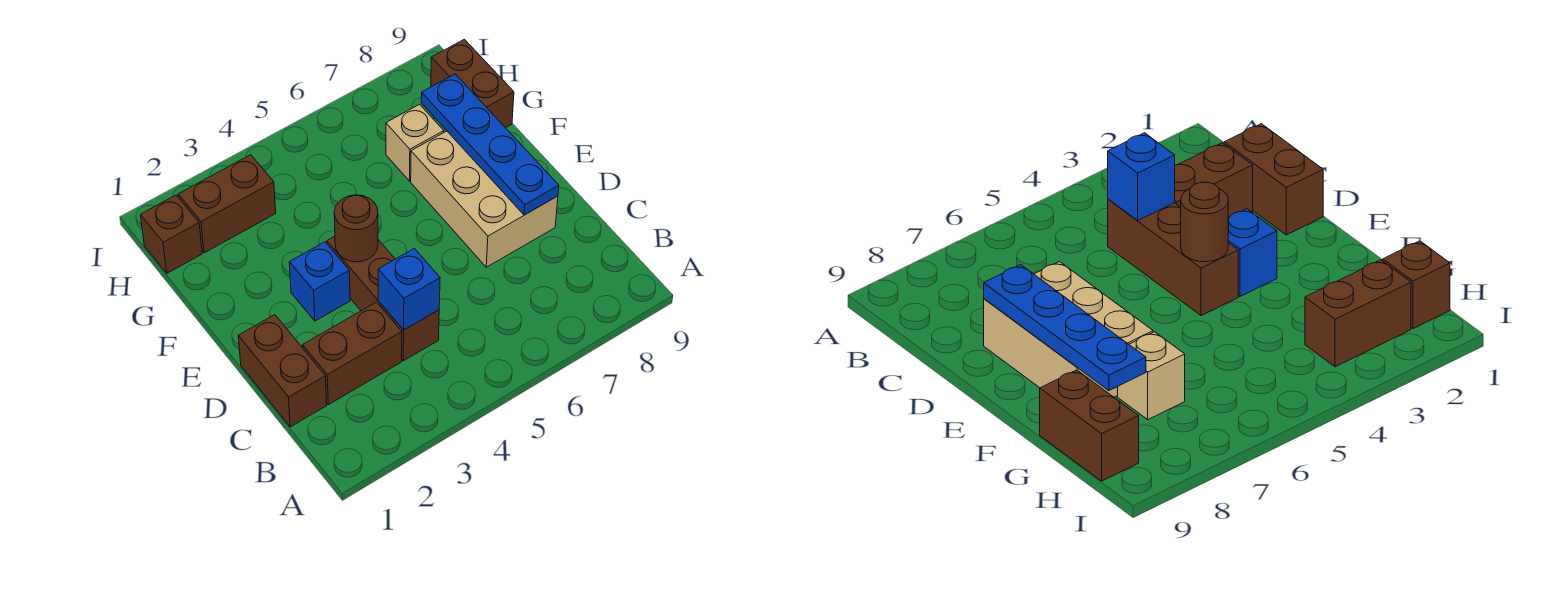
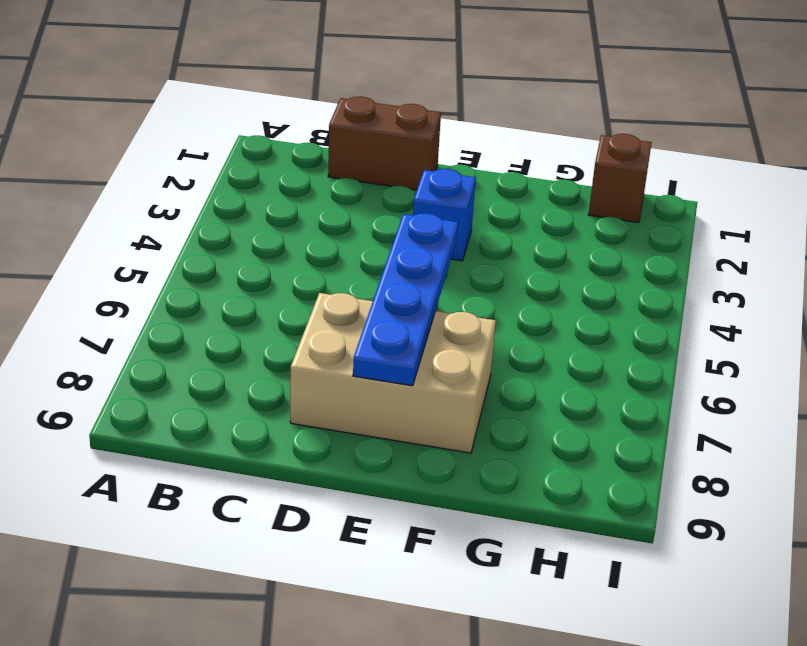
blue plate E5:E8 level 2 -> blue plate D8:G8 level 2
none -> brown brick C2:C3 level 1
none -> brown brick C4:E4 level 1
none -> tan brick G7 level 1

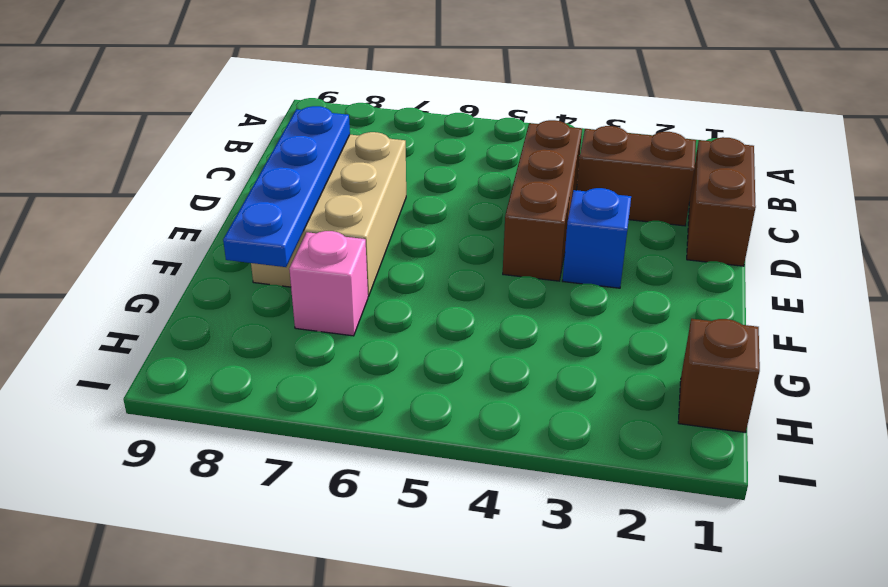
pink brick G7 level 1 -> tan brick G7 level 1
none -> brown brick G9:H9 level 1
none -> brown brick H2:H3 level 1
none -> blue brick C4 level 2

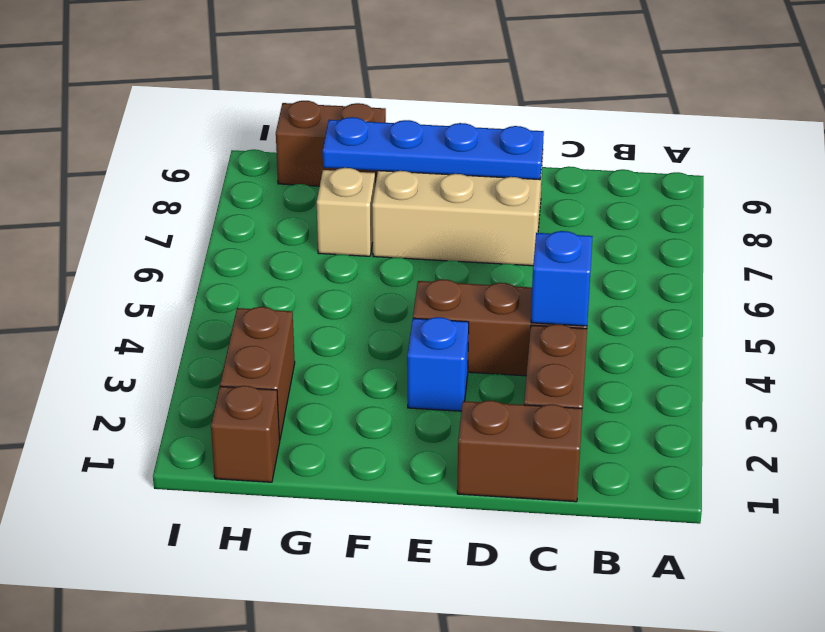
none -> brown round brick E4 level 2

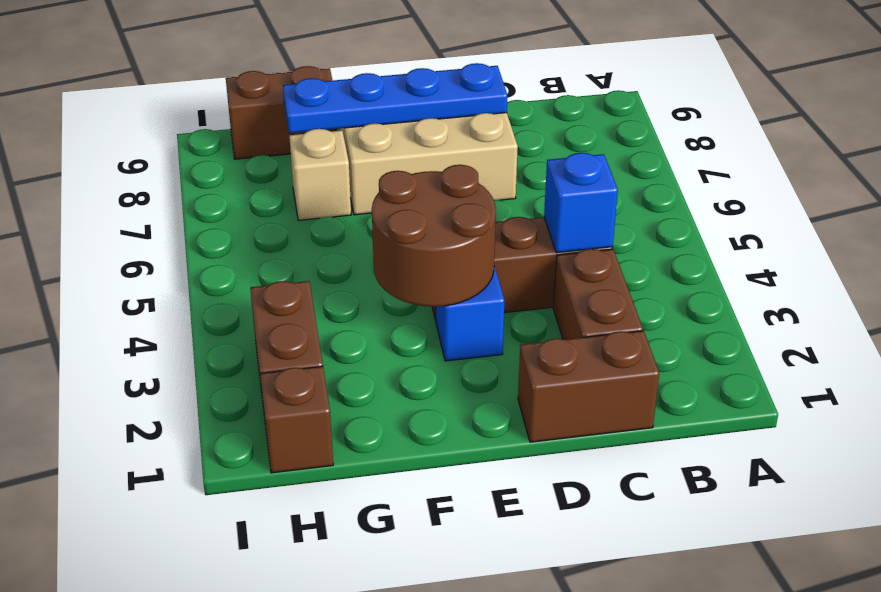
brown round brick E3:F4 level 2 -> brown round brick E4 level 2

